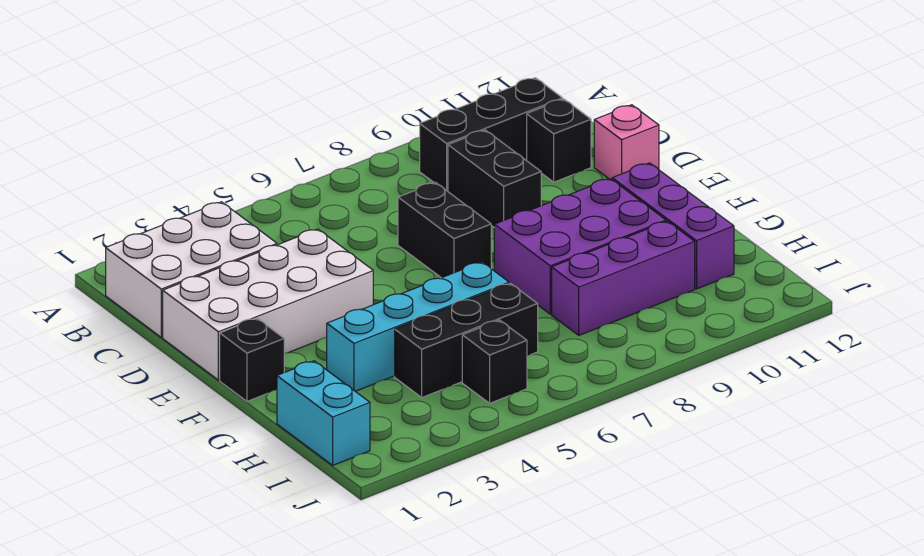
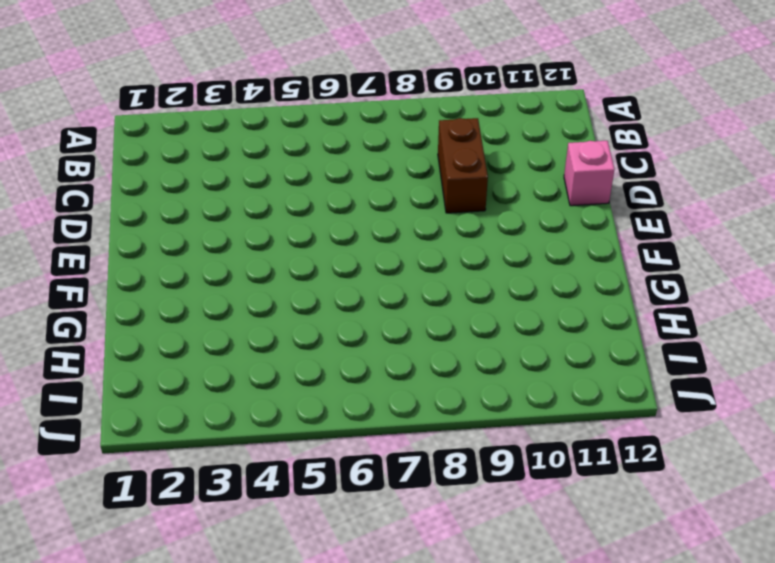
brown brick C9:D9 level 1 -> black brick C9:D9 level 1
none -> white brick B1:C3 level 1
none -> black brick B9:B11 level 1
none -> black brick C11 level 1

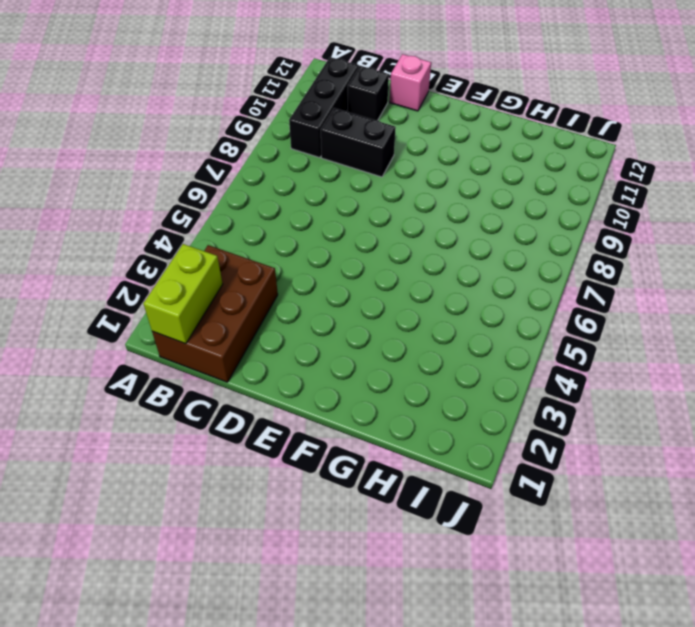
brown brick B1:C3 level 1 -> white brick B1:C3 level 1
lime brick B1:B2 level 2 -> none
none -> white brick D1:E4 level 1
none -> black brick D7:E7 level 1
none -> black brick F1 level 1

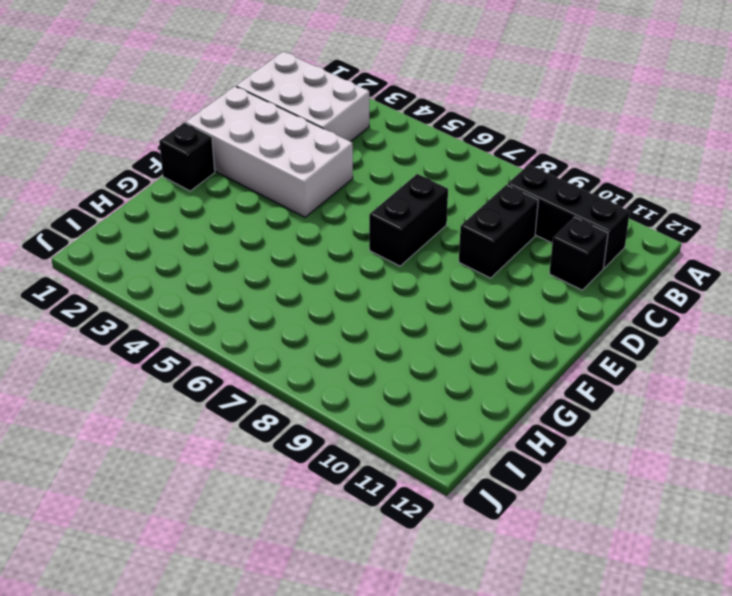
none -> pink brick D12 level 1
none -> purple brick F8:G10 level 1
none -> purple brick F11:H11 level 1

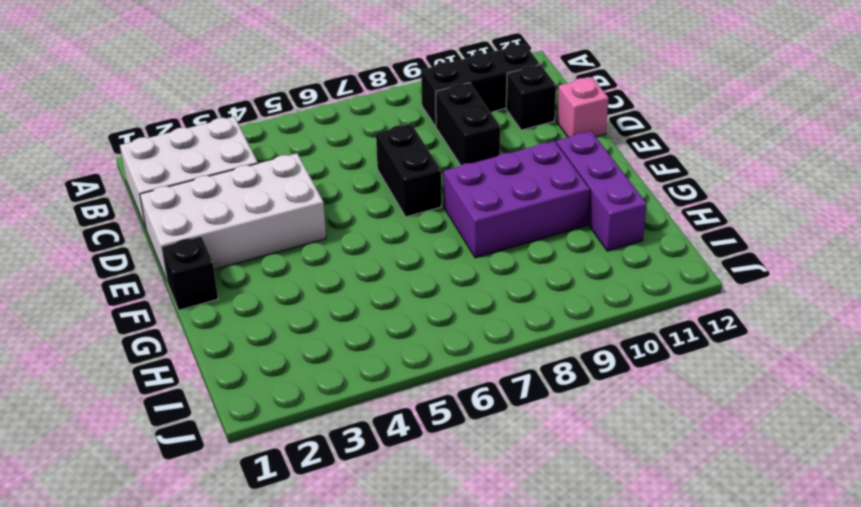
none -> cyan brick G3:G6 level 1
none -> cyan brick H1:I1 level 1
none -> black brick H4:H6 level 1

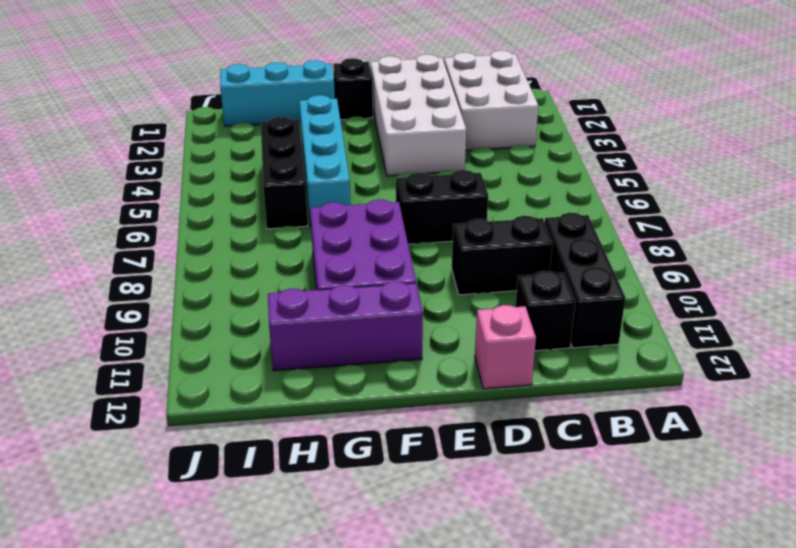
cyan brick G1:I1 level 1 -> cyan brick H1:I1 level 1
none -> purple brick H8:H10 level 1
none -> black brick I5 level 1

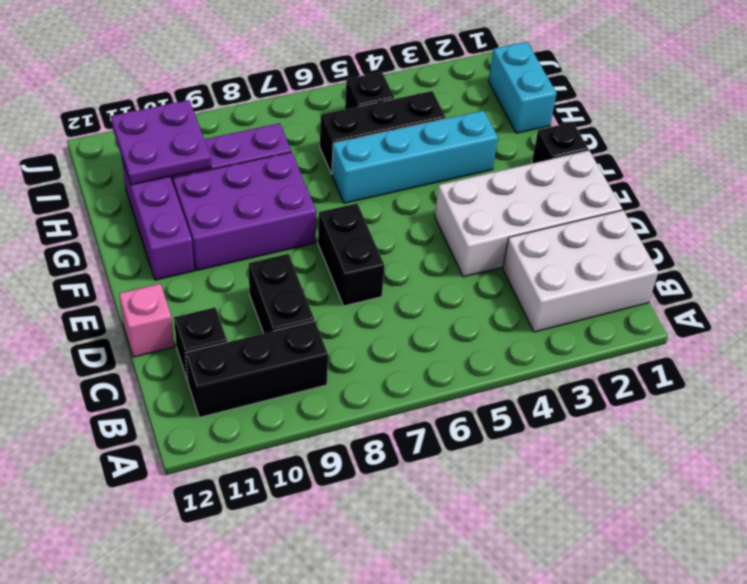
purple plate H10:I11 level 2 -> none

